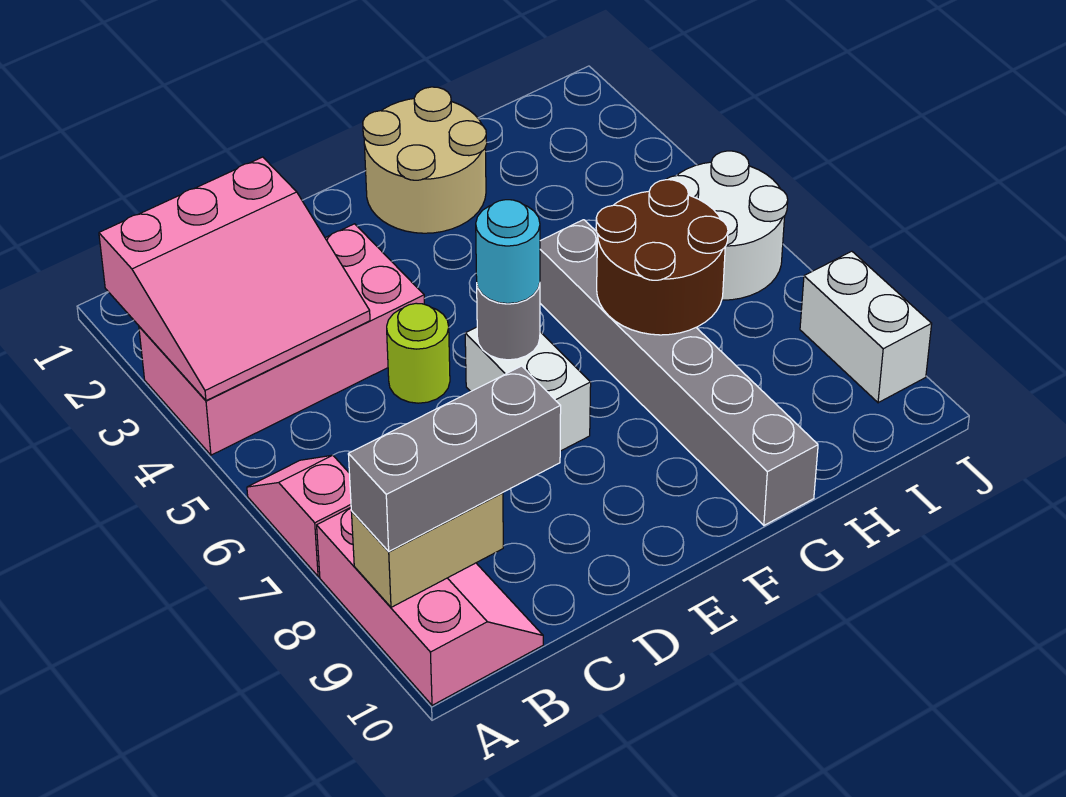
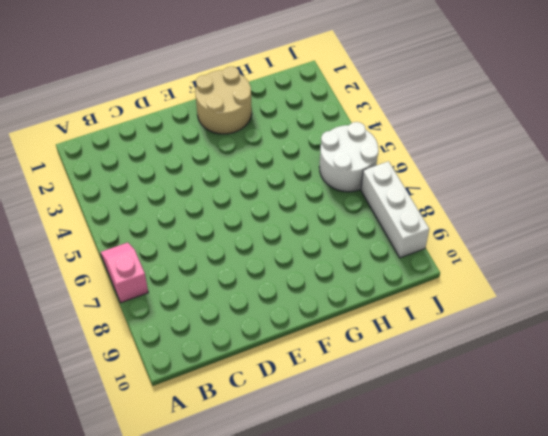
white brick J7:J9 level 1 -> white brick J8:J9 level 1
none -> pink brick A3:D4 level 1
none -> pink slope A8:B10 level 1 top A
none -> lime round brick D5 level 1

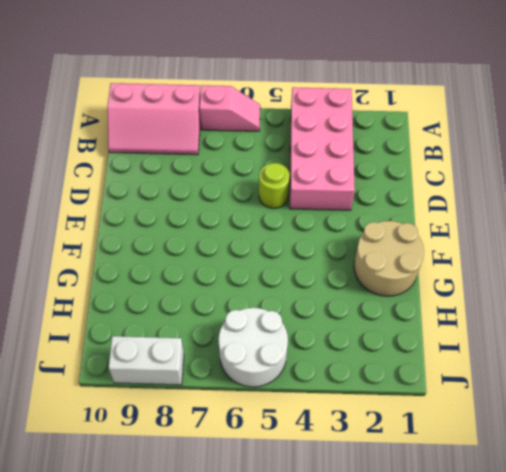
none -> white brick E6:E7 level 1
none -> grey brick G5:G10 level 1
none -> pink slope A2:C4 level 2 top 2

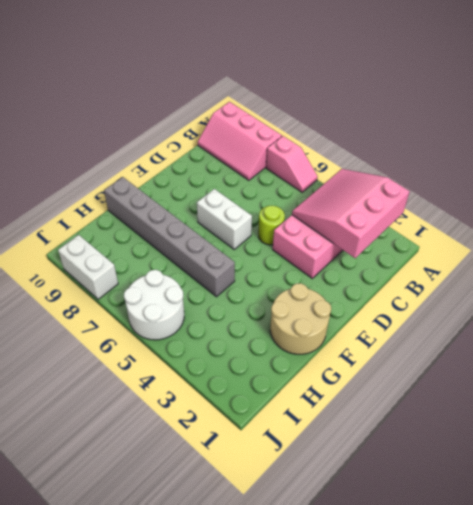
none -> tan brick A9:B9 level 2
none -> grey round brick E6 level 2
none -> brown round brick G6:H7 level 2

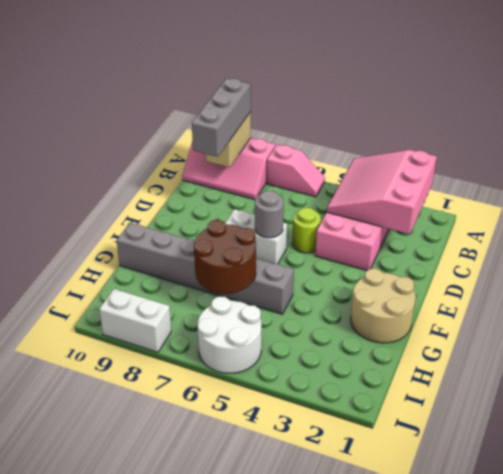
none -> cyan round brick E6 level 3

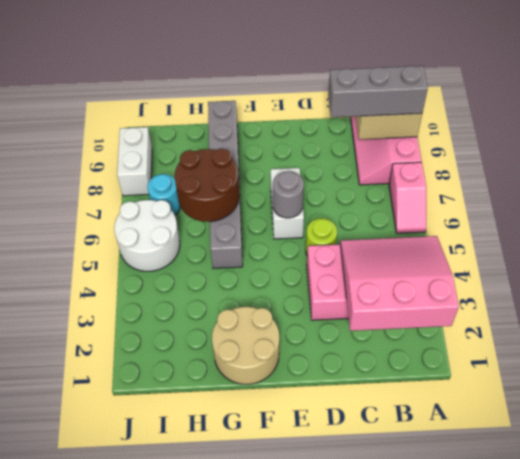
cyan round brick I7 level 1 -> cyan round brick E6 level 3

